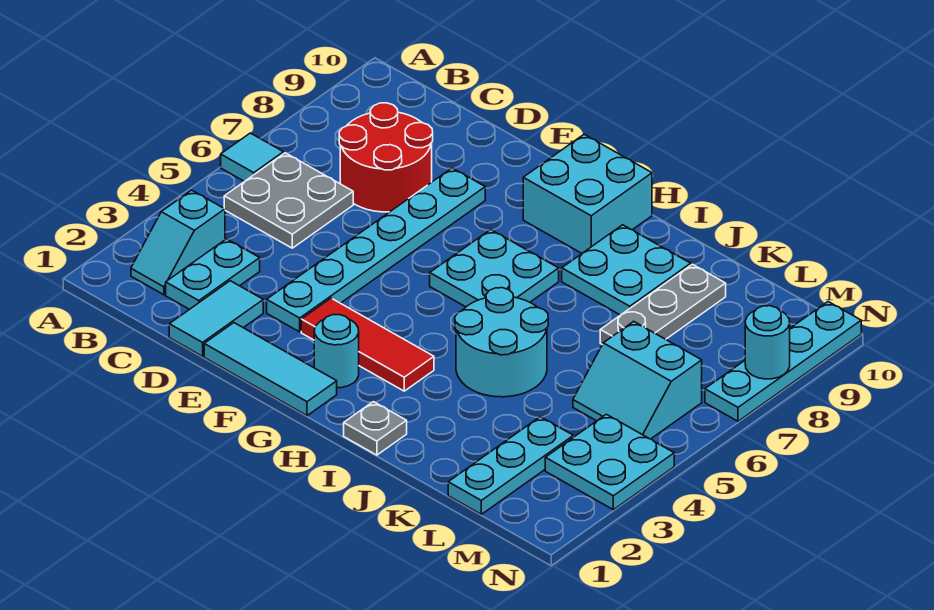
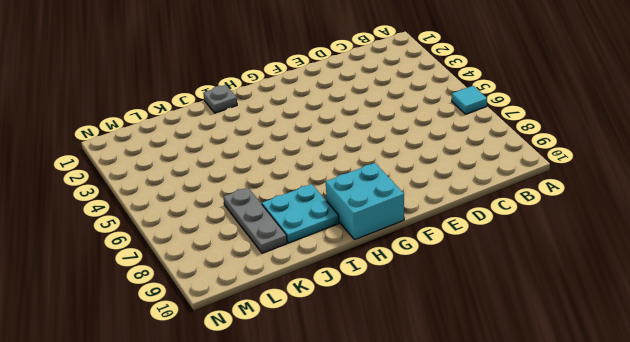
none -> cyan slope B2:B3 level 1 top 3
none -> grey plate B5:C6 level 1
none -> cyan plate C2:C3 level 1

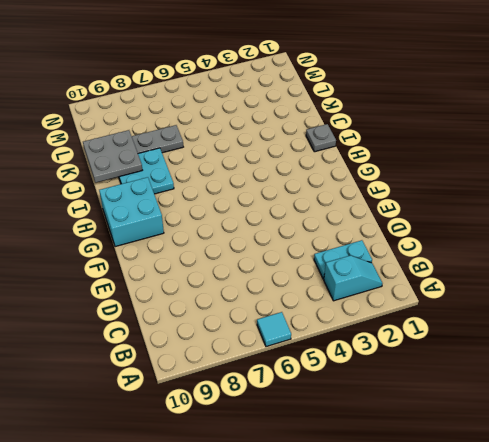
grey plate J9:K10 level 2 -> grey plate B5:C6 level 1
none -> red round brick C7:D8 level 1
none -> cyan tile D1:D2 level 1
none -> cyan tile E1:G1 level 1

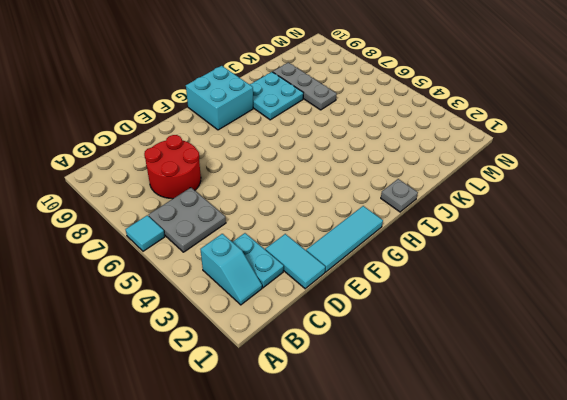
none -> cyan plate E3:E8 level 1
none -> red tile F3:H3 level 1
none -> cyan round brick G2 level 1

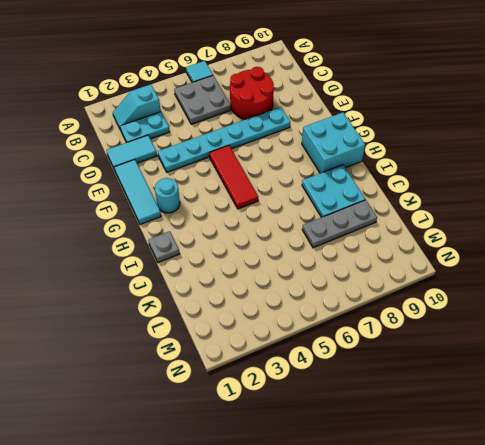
red tile F5:H5 level 1 -> red tile F3:H3 level 1
none -> cyan plate G6:H7 level 1
none -> cyan round brick I4:J5 level 1
none -> cyan plate L1:L3 level 1

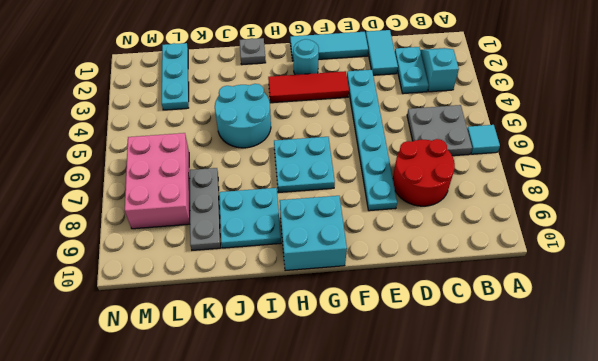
pink brick L6:M8 level 1 -> cyan slope L5:M6 level 1 top 6
none -> cyan plate M3:N4 level 1
none -> cyan plate N7:N10 level 1
none -> cyan round brick N8 level 2

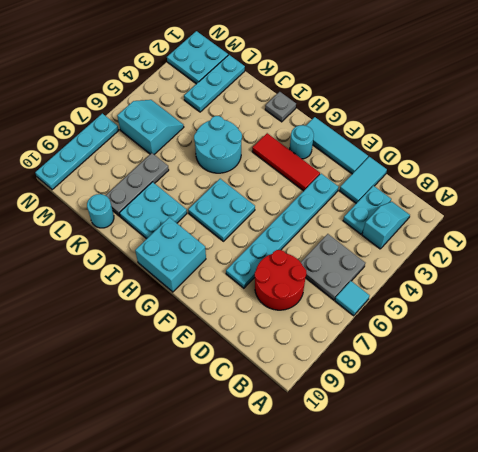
cyan round brick K10 level 1 -> cyan round brick N8 level 2
cyan plate M1:N2 level 1 -> cyan plate M3:N4 level 1

